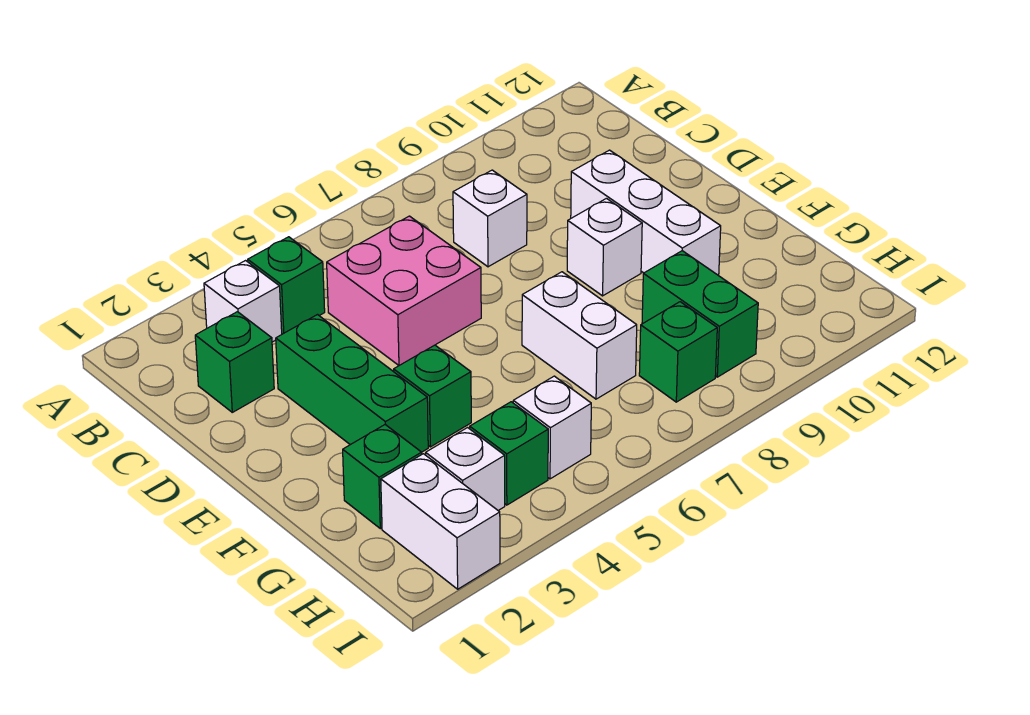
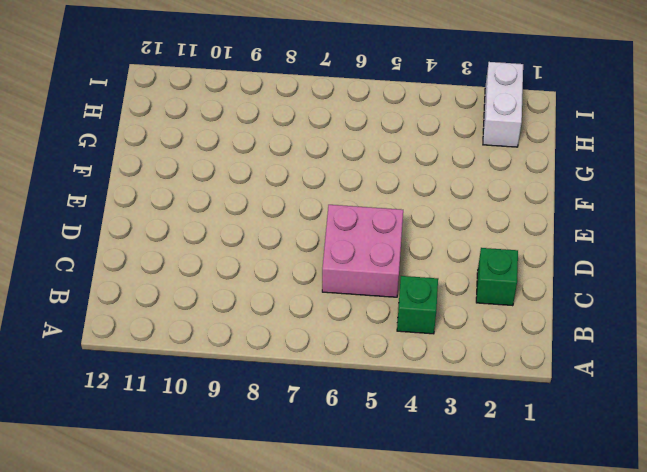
none -> white brick B3 level 1
none -> white brick C8 level 1
none -> green brick D3:F3 level 1

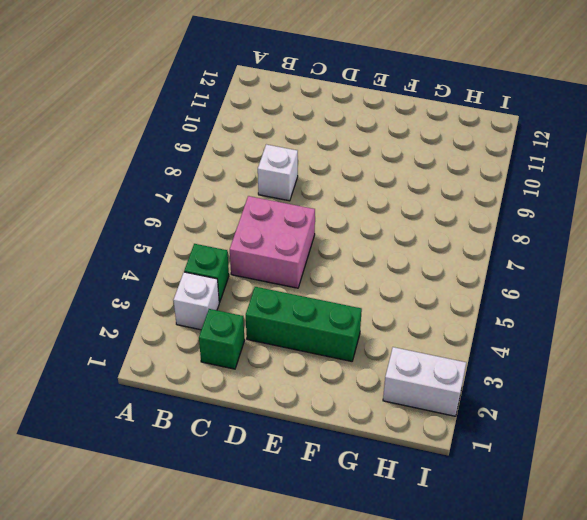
none -> white brick D10:F10 level 1
none -> white brick E9 level 1
none -> green brick F4 level 1

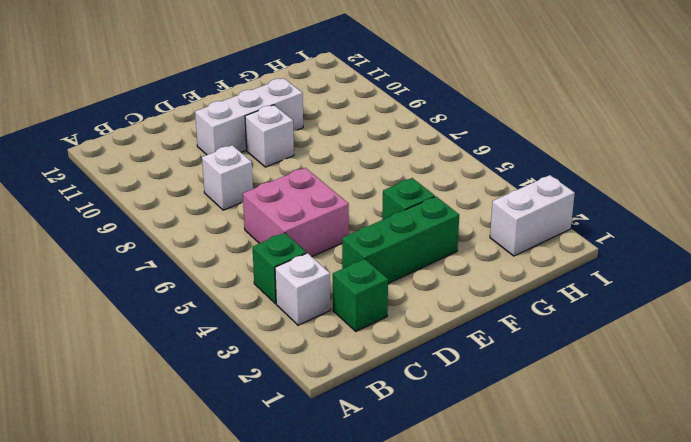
none -> white brick F7:G7 level 1
none -> green brick G2 level 1
none -> green brick G9:H9 level 1

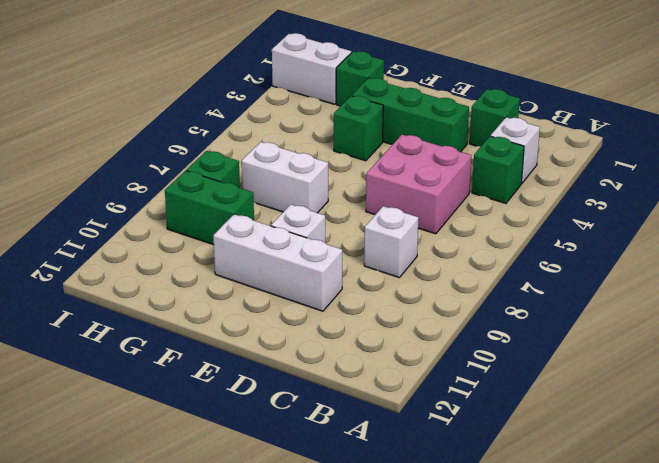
none -> white brick H3 level 1
none -> green brick H4 level 1
none -> white brick H5 level 1

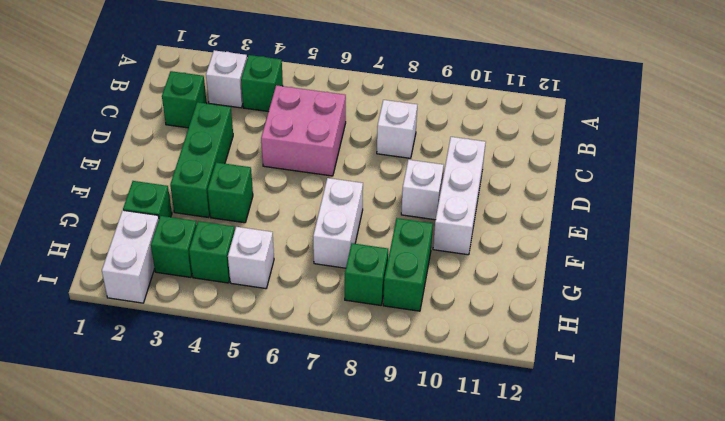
green brick H3 level 1 -> white brick H3 level 1

